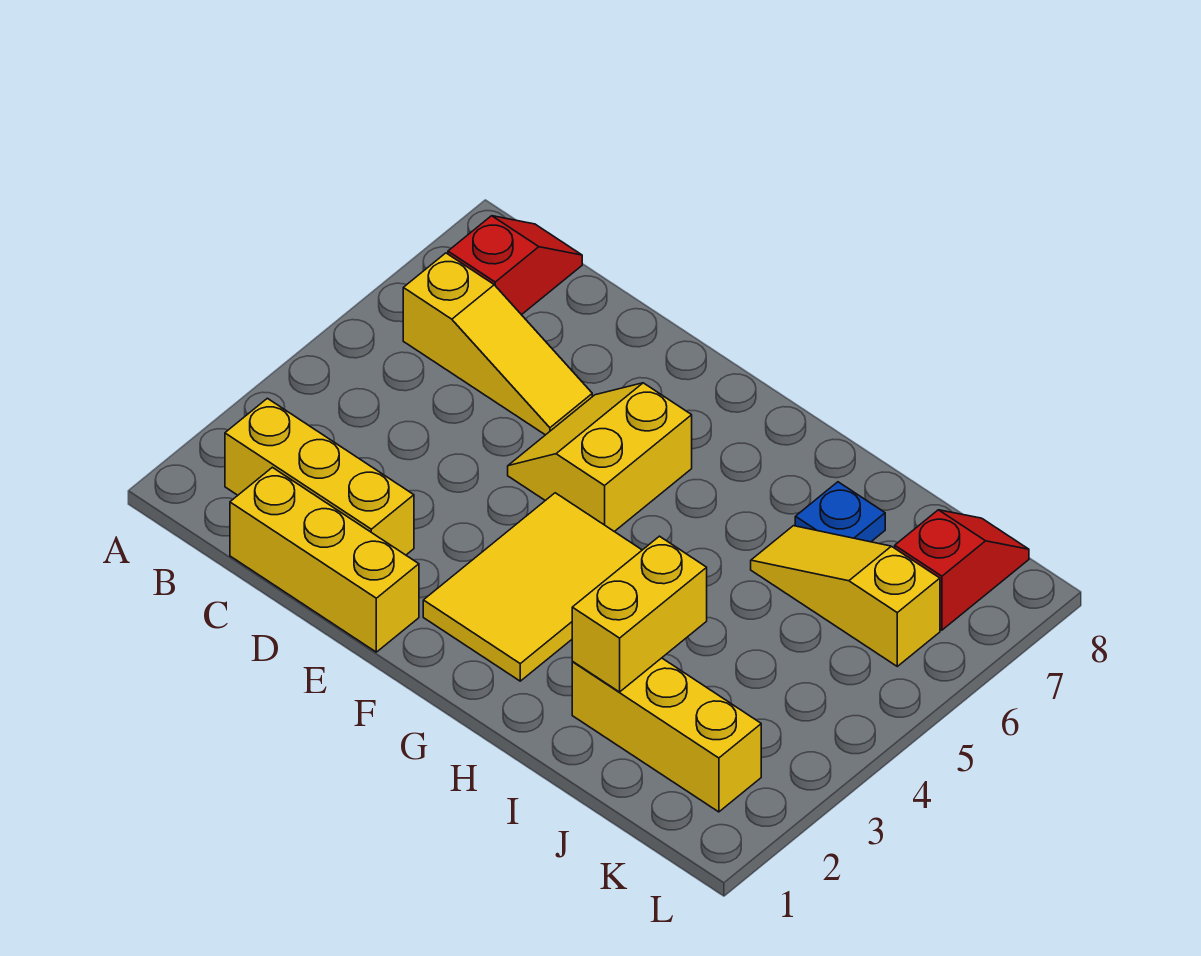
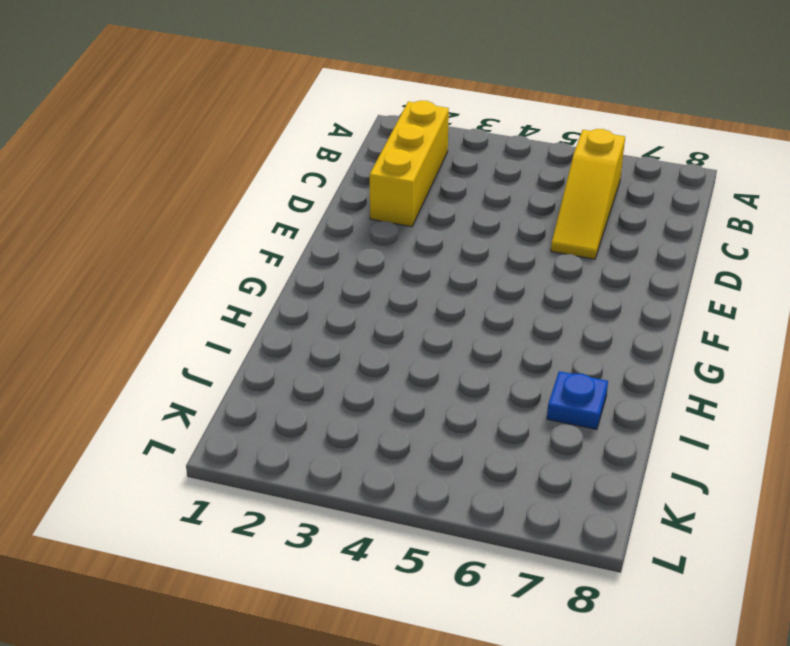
none -> red slope B7:B8 level 1 top 7
none -> yellow brick C1:E1 level 1

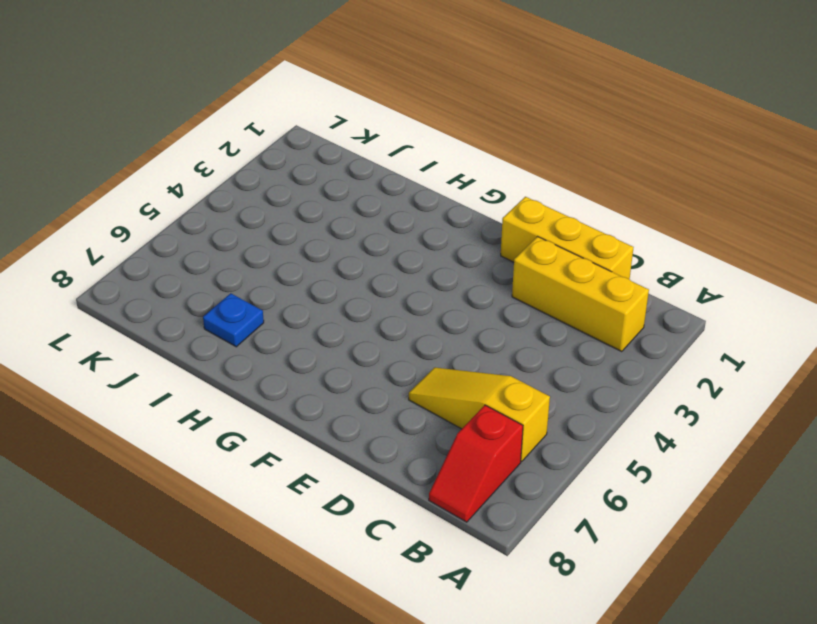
none -> yellow slope E5:F6 level 1 top F
none -> yellow tile F2:G4 level 1

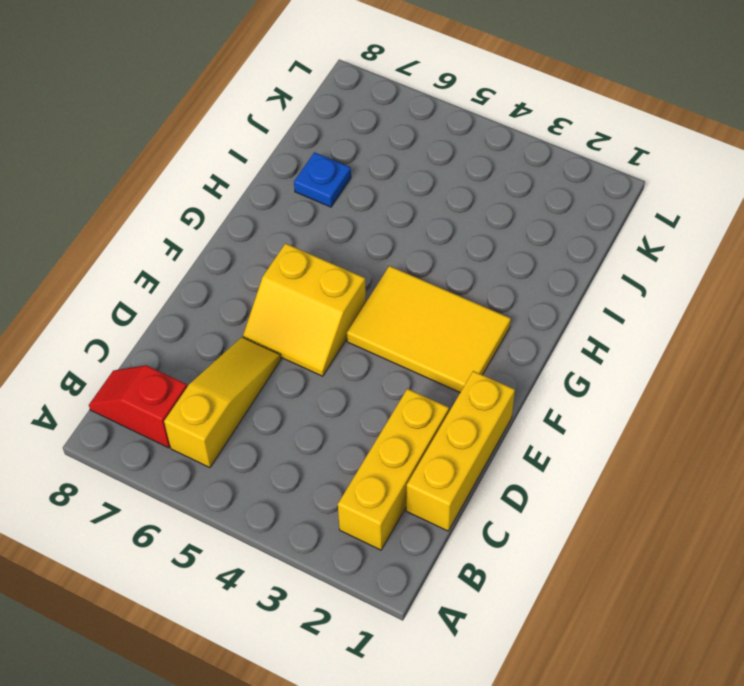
none -> yellow brick I2:K2 level 1
none -> yellow slope I6:K6 level 1 top K

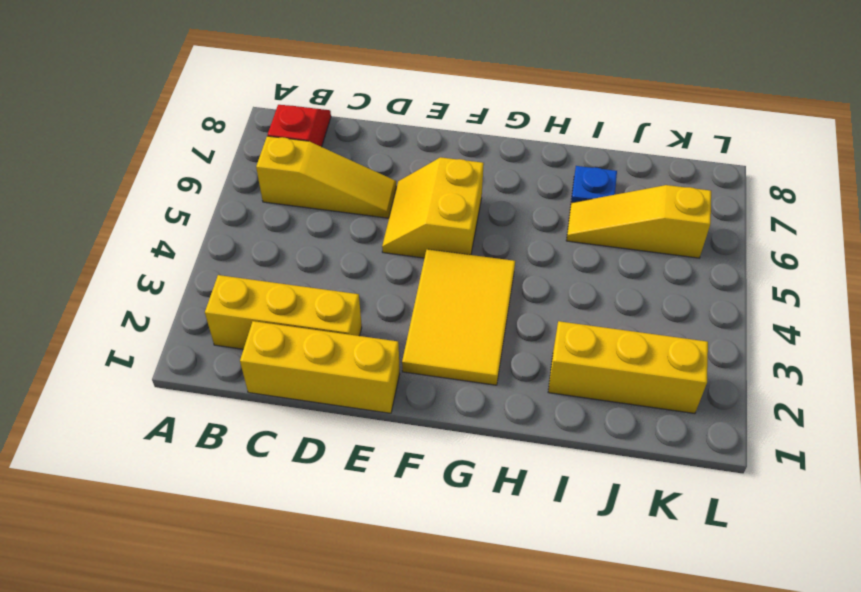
none -> red slope K7:K8 level 1 top 7
none -> yellow brick I2:I3 level 2

